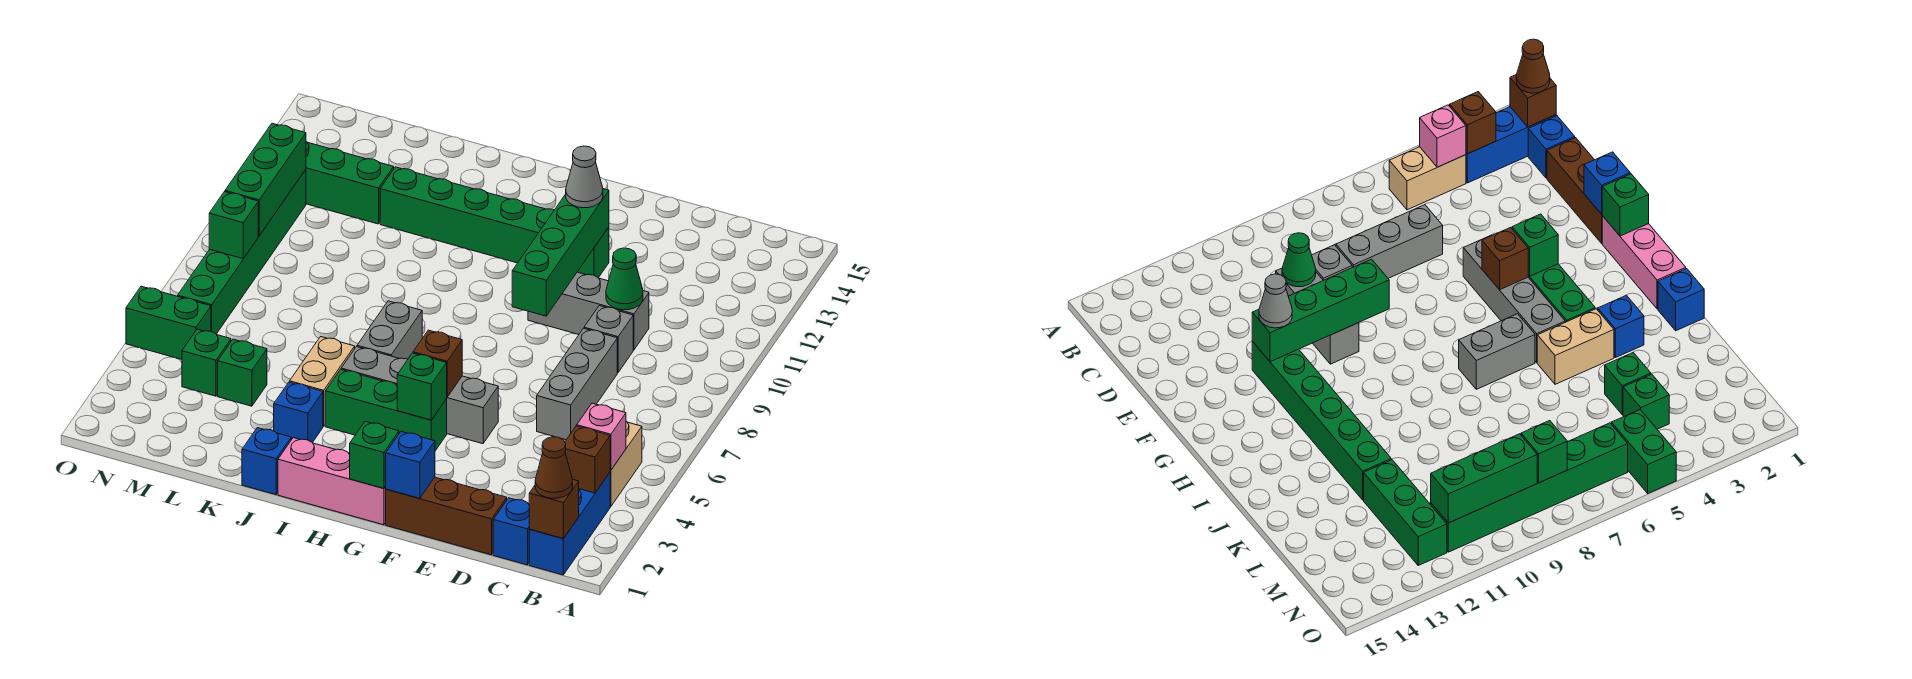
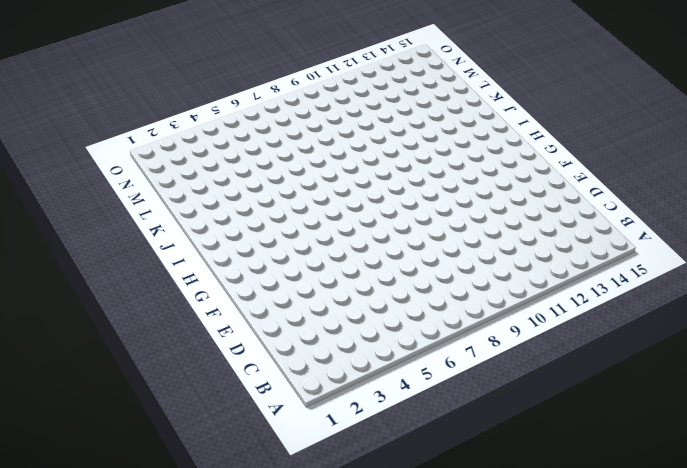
none -> blue brick B1:B3 level 1
none -> tan brick B4:B5 level 1
none -> blue brick C1 level 1
none -> brown brick D1:F1 level 1

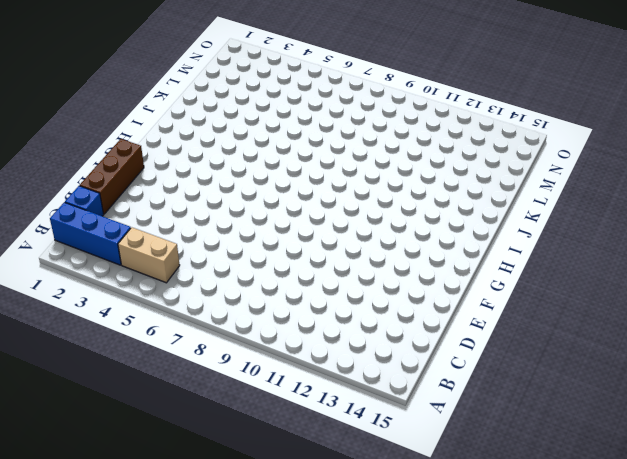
none -> grey brick D6:D8 level 1
none -> grey brick D9 level 1
none -> grey brick D10:F10 level 1
none -> grey brick F5:I5 level 1

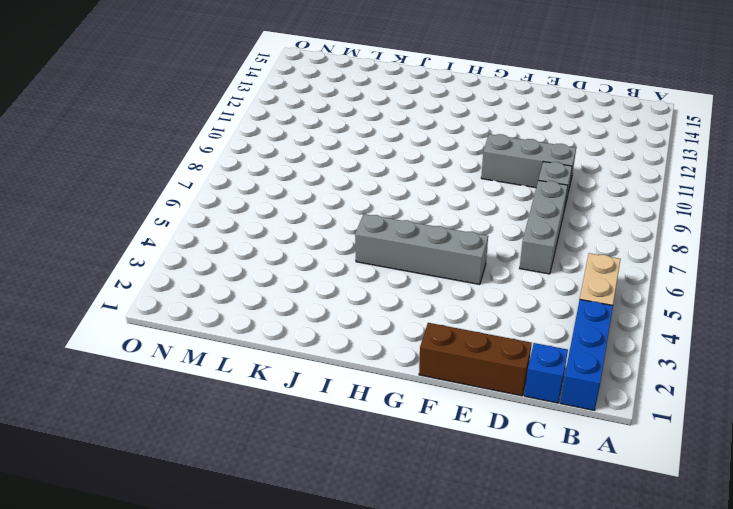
none -> green brick F12:K12 level 1
none -> pink brick G1:I1 level 1
none -> green brick G4:I4 level 1
none -> grey brick I6:I7 level 1

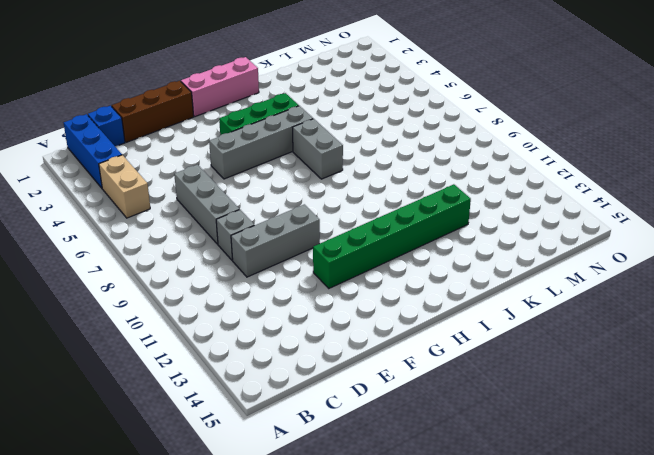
none -> blue brick J1 level 1
none -> blue brick J3 level 1
none -> tan brick J4:J5 level 1
none -> green brick L4 level 1

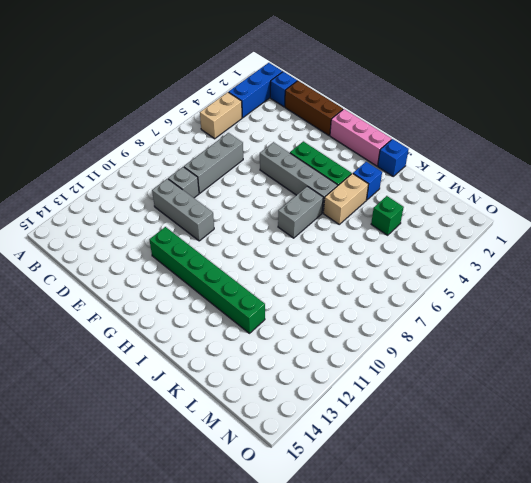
none -> green brick L12:N12 level 1
none -> green brick M4 level 1
none -> green brick N5:O5 level 1
none -> green brick N6:N11 level 1

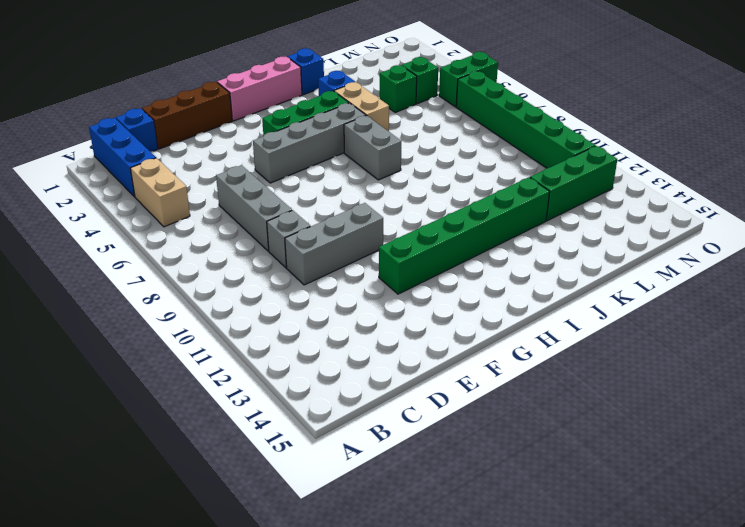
none -> brown brick B1 level 2
none -> brown brick B3 level 2
none -> pink brick B4 level 2
none -> green cone D10 level 2

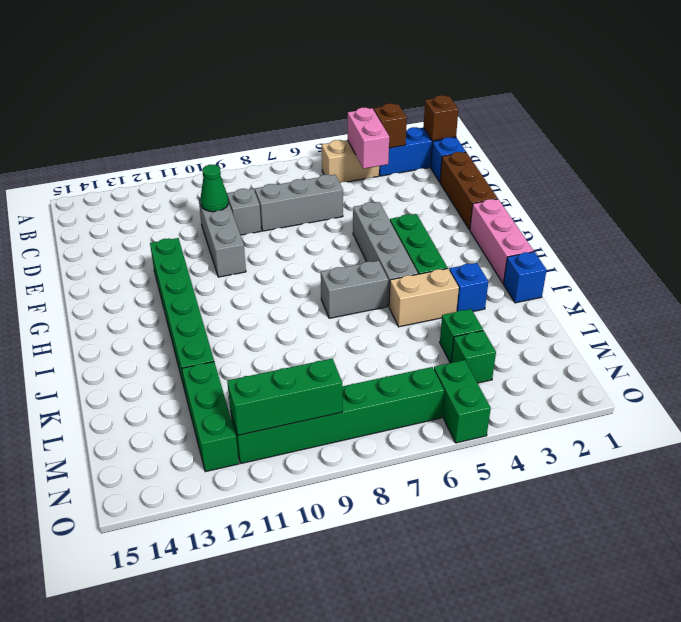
pink brick B4:C4 level 2 -> pink brick B4 level 2
none -> blue brick F1 level 2
none -> green brick F9:F12 level 2
none -> green brick G1 level 2
none -> green brick G4 level 2

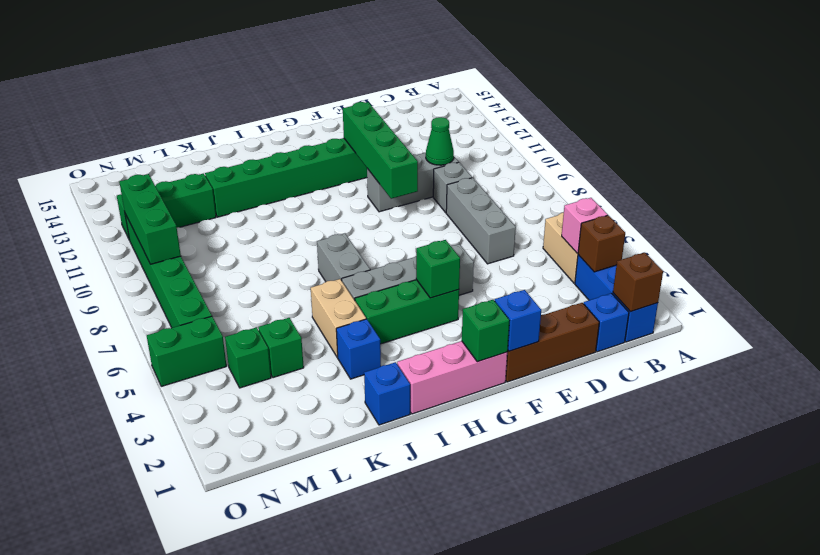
none -> brown brick G5 level 2
none -> green brick N8 level 2
none -> brown cone B1 level 3
none -> grey cone F12 level 3

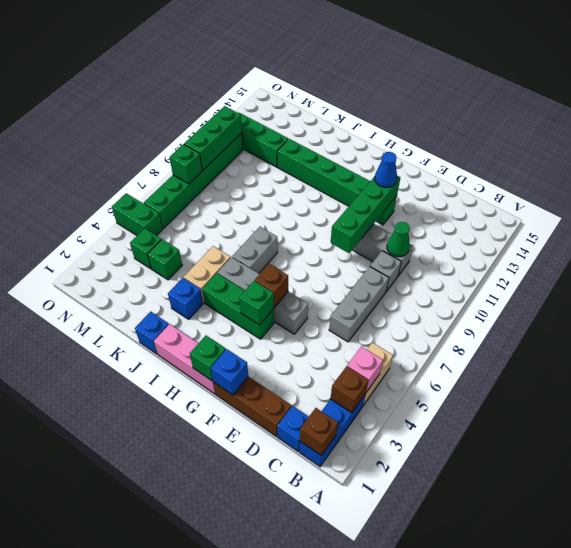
blue cone F12 level 3 -> grey cone F12 level 3
none -> brown cone B1 level 3

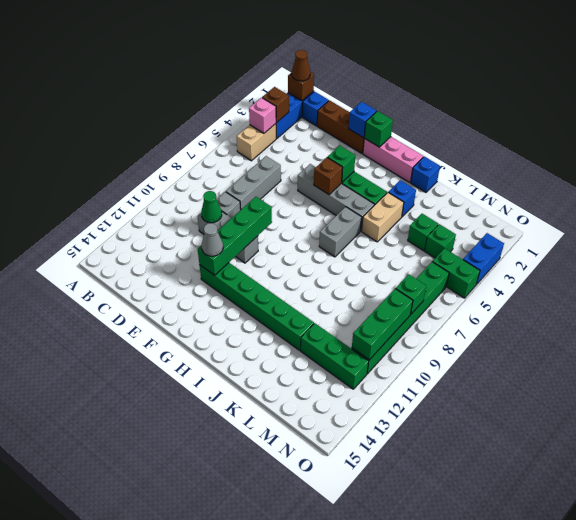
blue brick O3:O4 level 1 -> none

